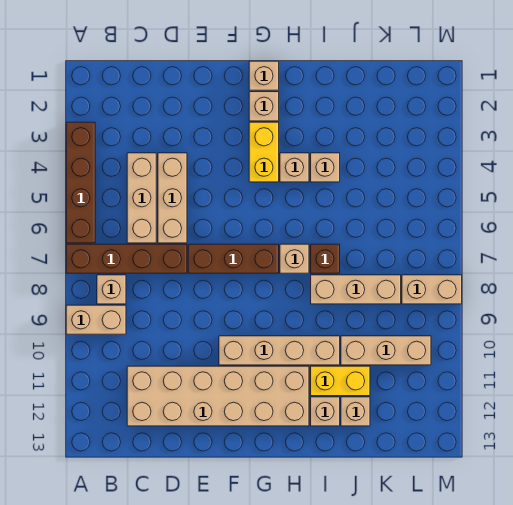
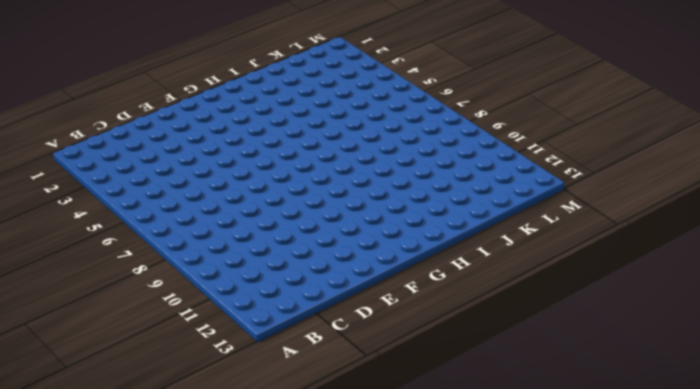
none -> brown brick A3:A6 level 1
none -> brown brick A7:D7 level 1
none -> tan brick A9:B9 level 1

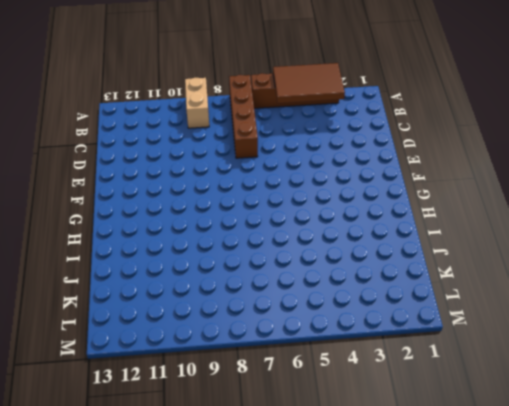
brown tile A3:B5 level 2 -> none
none -> tan brick B8 level 1
none -> tan brick C4:C6 level 1
none -> tan brick C11:H12 level 1

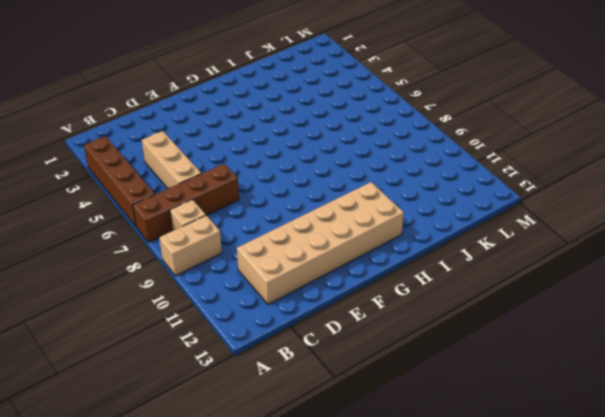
none -> tan brick D4:D6 level 1
none -> brown brick E7:G7 level 1
none -> tan brick F10:I10 level 1

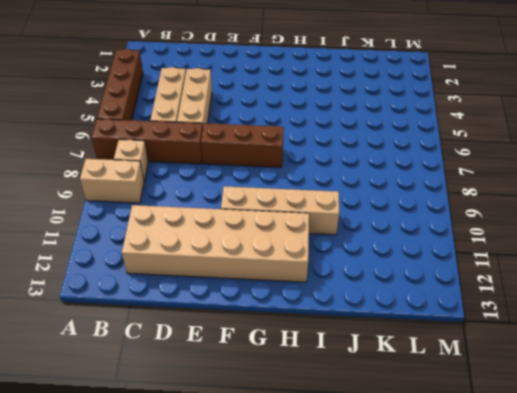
none -> tan brick G1 level 1
none -> tan brick G2 level 1
none -> yellow brick G3:G4 level 1

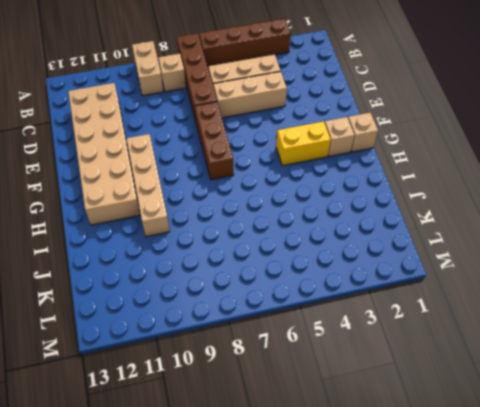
none -> tan brick H4 level 1
none -> tan brick H7 level 1
none -> tan brick I4 level 1

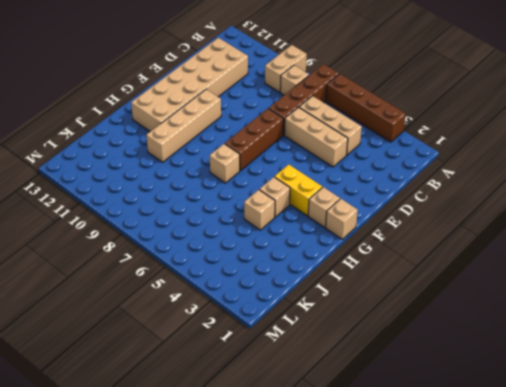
none -> brown brick I7 level 1
none -> tan brick I8:K8 level 1
none -> yellow brick I11:J11 level 1

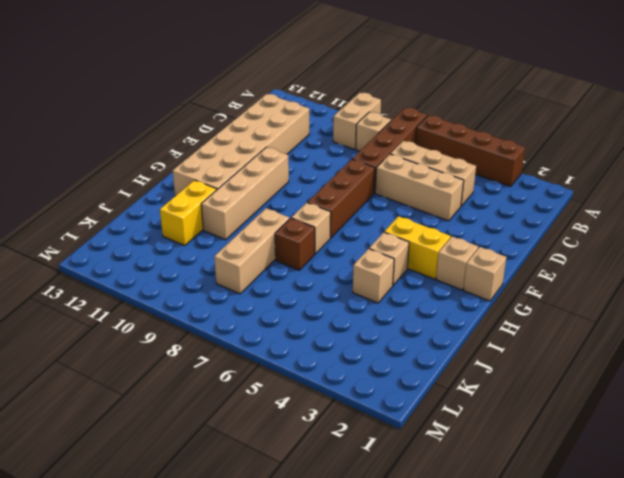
none -> tan brick I12 level 1
none -> tan brick J10:L10 level 1
none -> tan brick J12 level 1

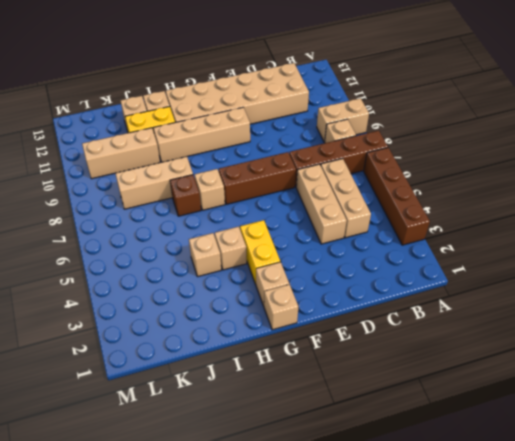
none -> tan brick L8:M8 level 1

